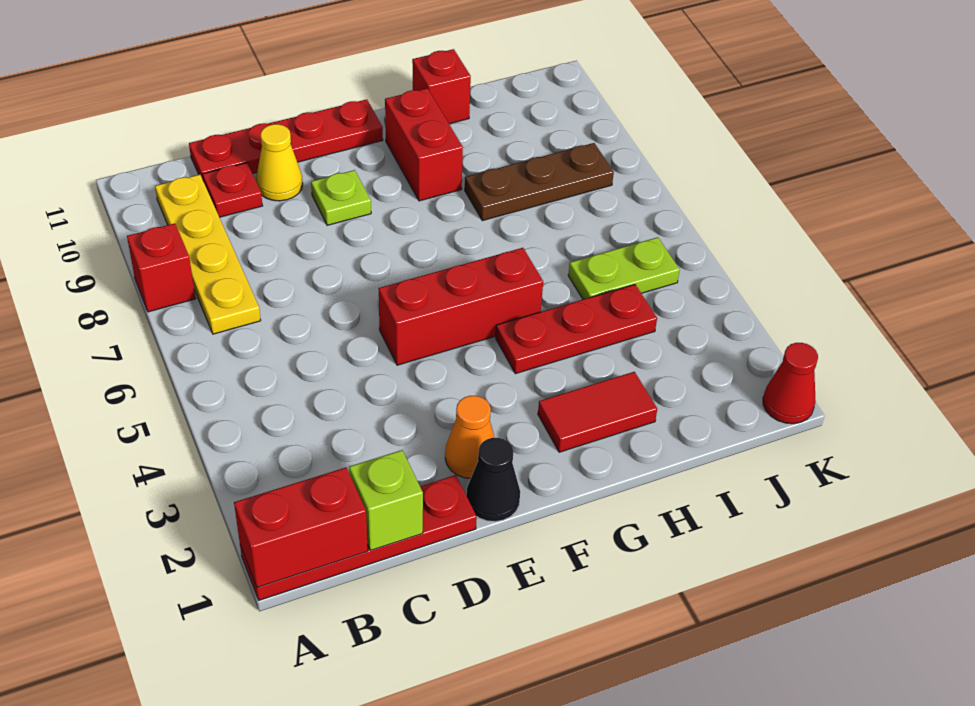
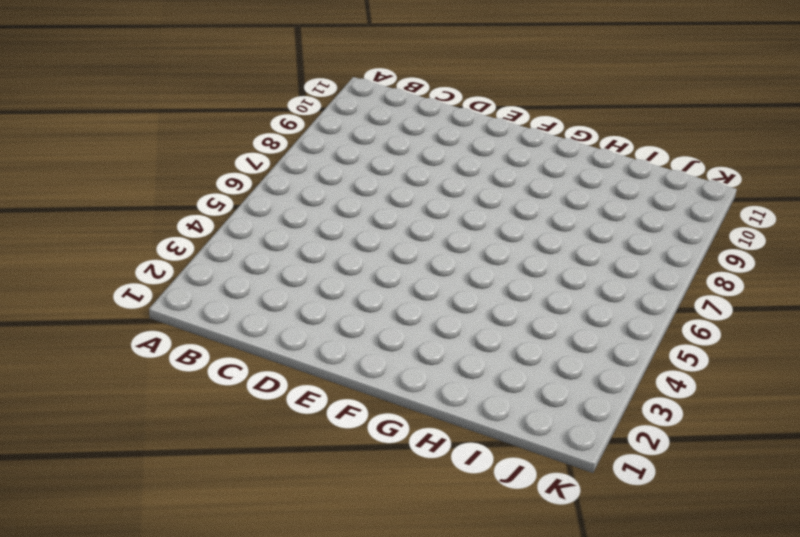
none -> red plate A1:D1 level 1
none -> red brick A8 level 1
none -> yellow plate B7:B10 level 1

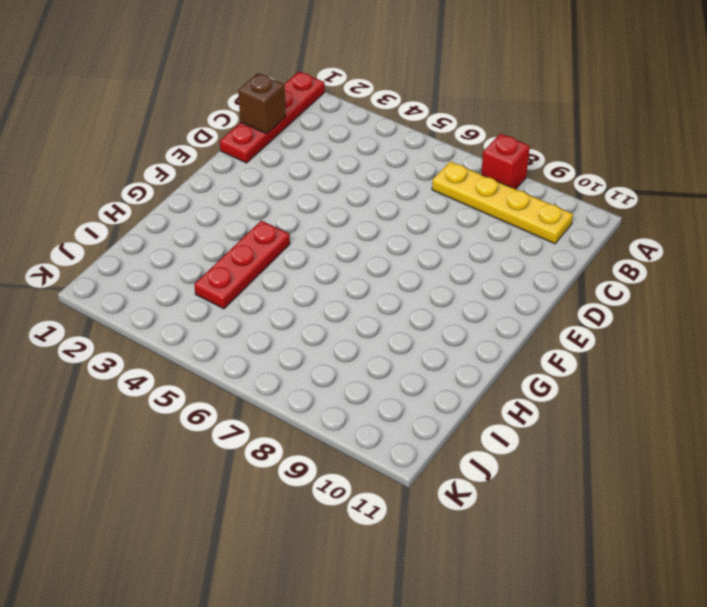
brown brick C1 level 2 -> lime brick C1 level 2
none -> red plate C10 level 1
none -> red plate C11:F11 level 1
none -> yellow cone D10 level 1

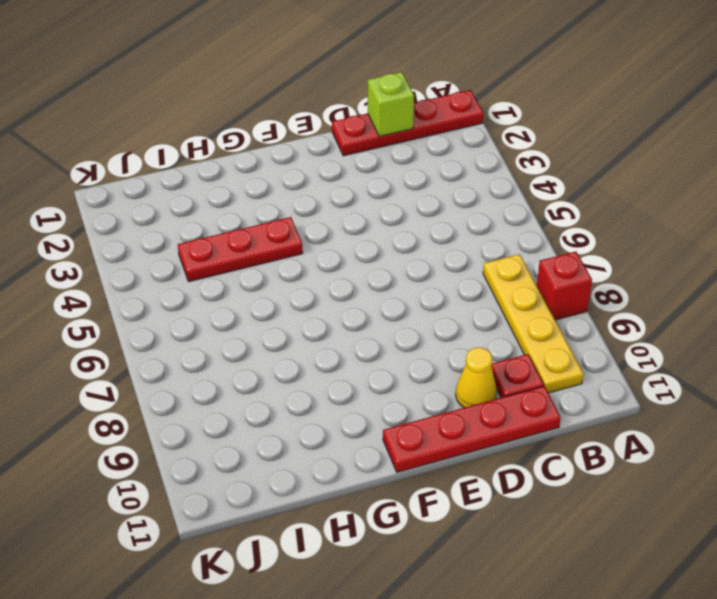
none -> black cone E1 level 1
none -> orange cone E2 level 1
none -> red brick E5:G5 level 1

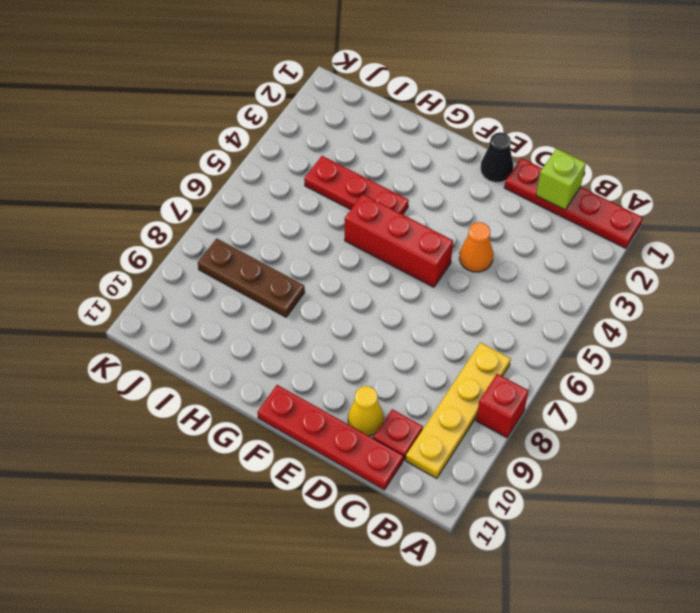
orange cone D4 level 1 -> orange cone E2 level 1
none -> lime plate E9 level 1
none -> red tile G2:H2 level 1
none -> red brick G9:G10 level 1

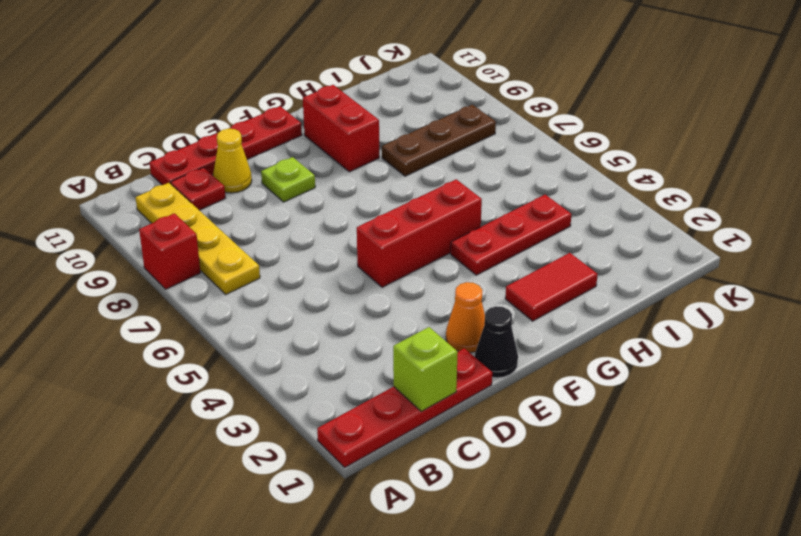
none -> red brick H11 level 1
none -> lime plate I5:J5 level 1
none -> red cone K1 level 1

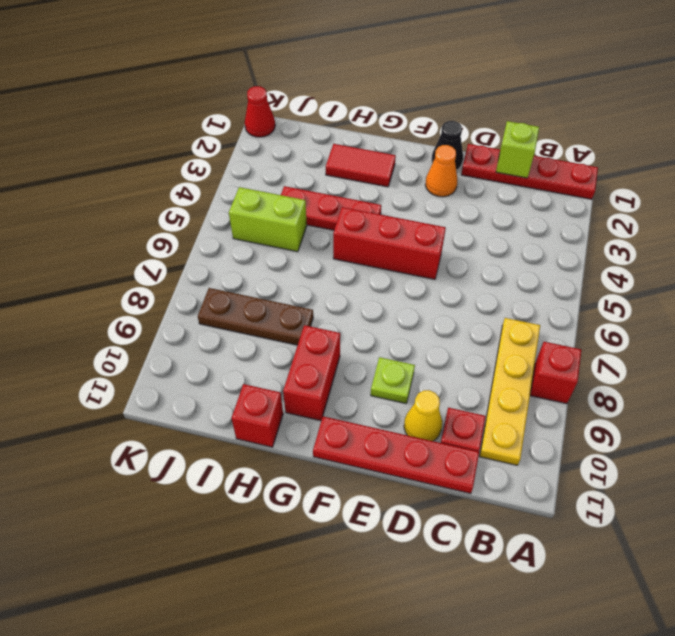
lime brick I5:J5 level 1 -> lime plate I5:J5 level 1
none -> red brick A1:B1 level 2

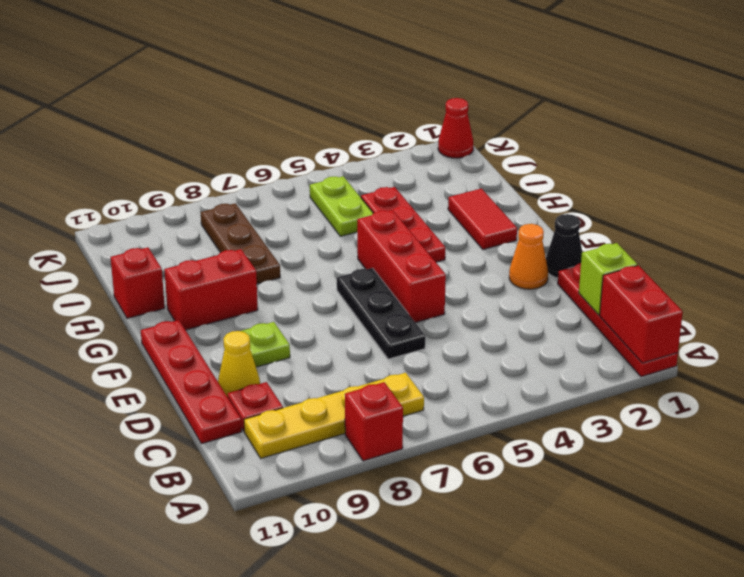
black plate D6:F6 level 1 -> none

